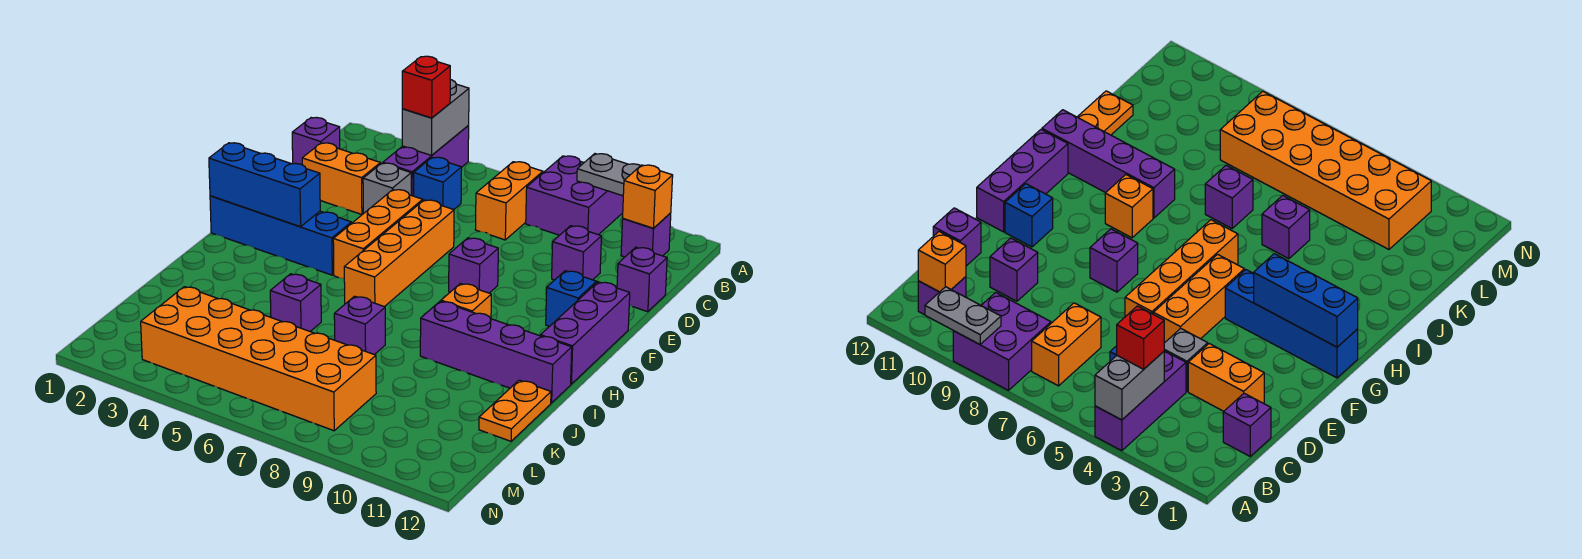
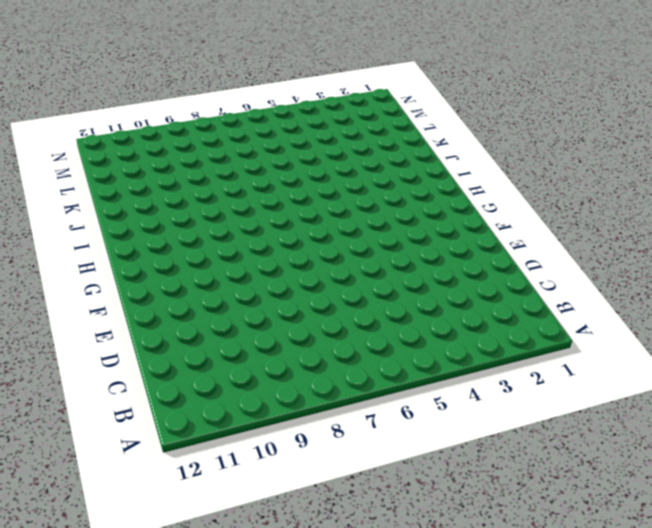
none -> purple brick A4:C4 level 1
none -> purple brick A8:B9 level 1
none -> orange brick B7:C7 level 1

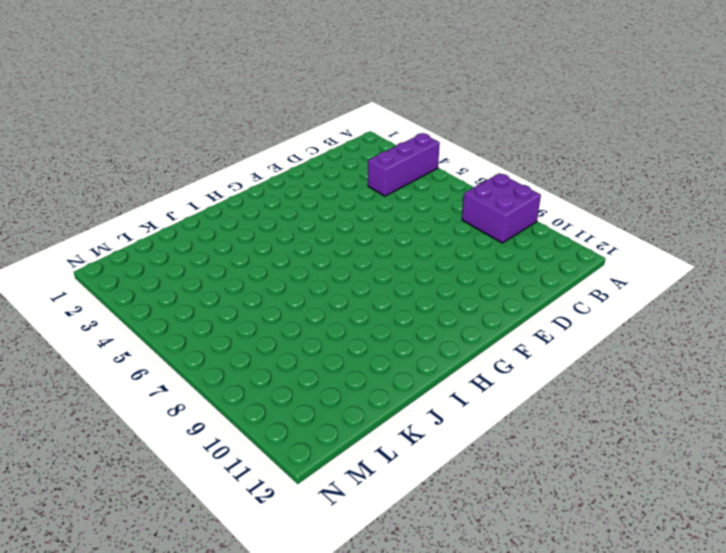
none -> orange brick B7:C7 level 1
none -> purple brick B11 level 1
none -> purple brick C1 level 1

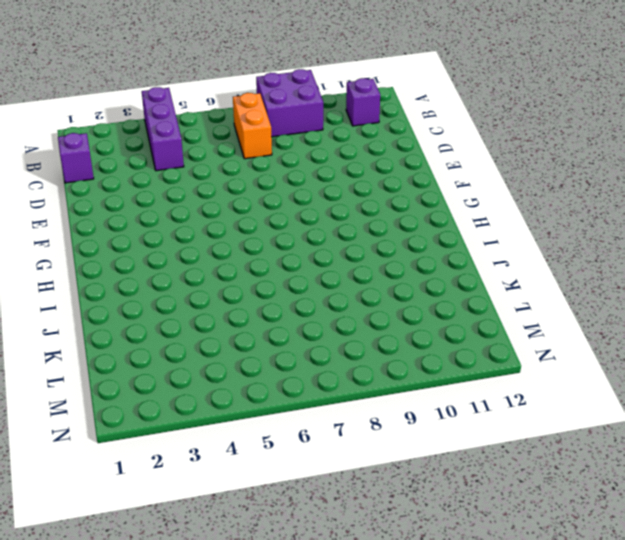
none -> blue brick C5 level 1
none -> orange brick D2:D3 level 1
none -> grey brick D4 level 1

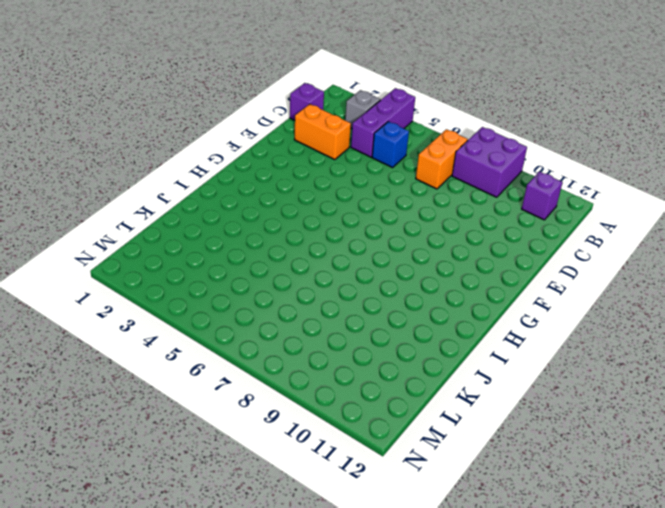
grey brick B3 level 1 -> grey brick D4 level 1
none -> purple brick D10 level 1
none -> purple brick D12 level 1
none -> orange brick E5:G5 level 1

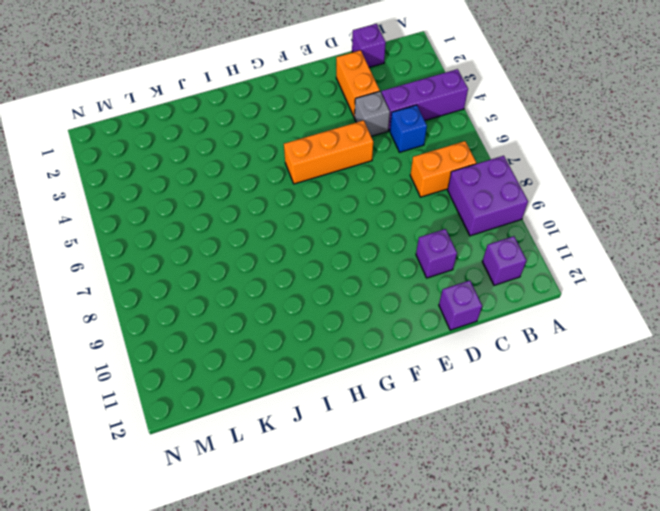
none -> orange brick E6:H6 level 1
none -> purple brick F8 level 1
none -> blue brick F11 level 1

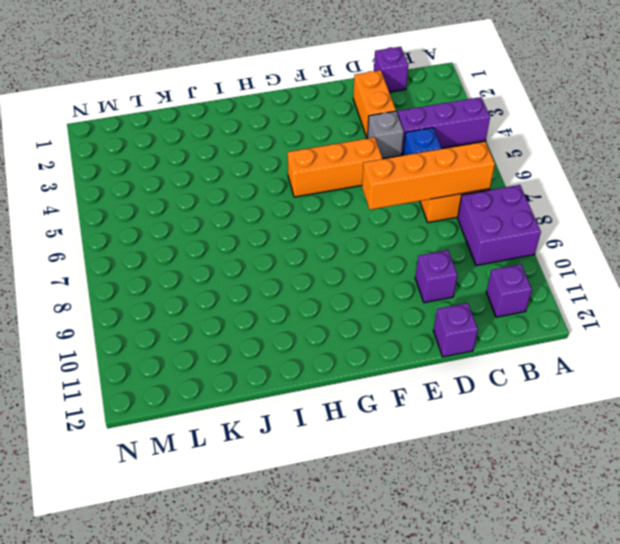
orange brick B7:E7 level 2 -> orange brick E6:H6 level 1
none -> purple brick F8 level 1
none -> blue brick F11 level 1
none -> purple brick F12:H12 level 1

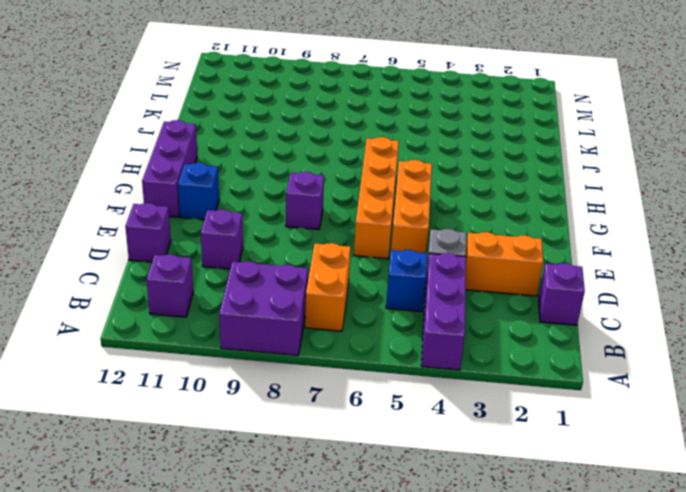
none -> blue brick G1:G4 level 1
none -> orange brick H9 level 1
none -> purple brick I9:I12 level 1

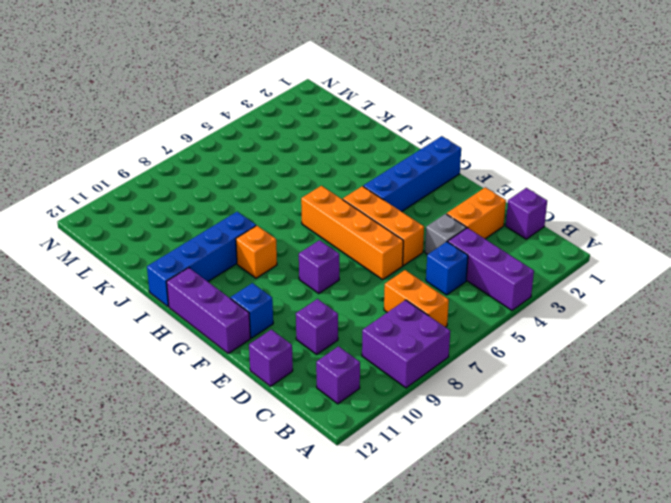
blue brick I9:I12 level 1 -> purple brick I9:I12 level 1
none -> purple brick J5 level 1
none -> purple brick J7 level 1
none -> orange plate J12:K12 level 1

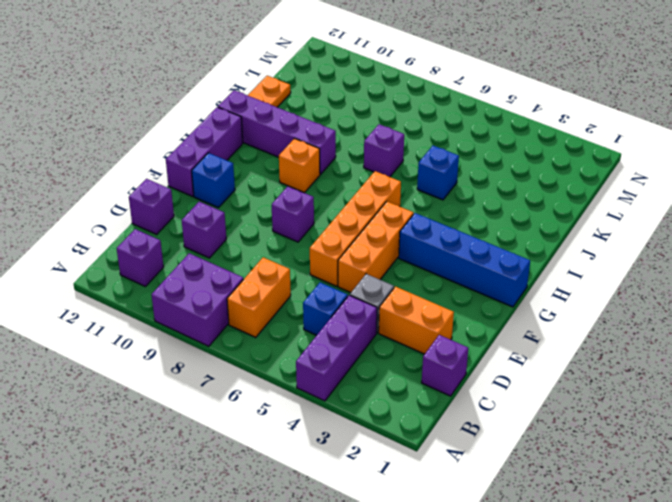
blue brick J5 level 1 -> purple brick J5 level 1
none -> orange brick L3:M8 level 1
none -> grey brick A4:B4 level 2
none -> grey plate A9:A10 level 2

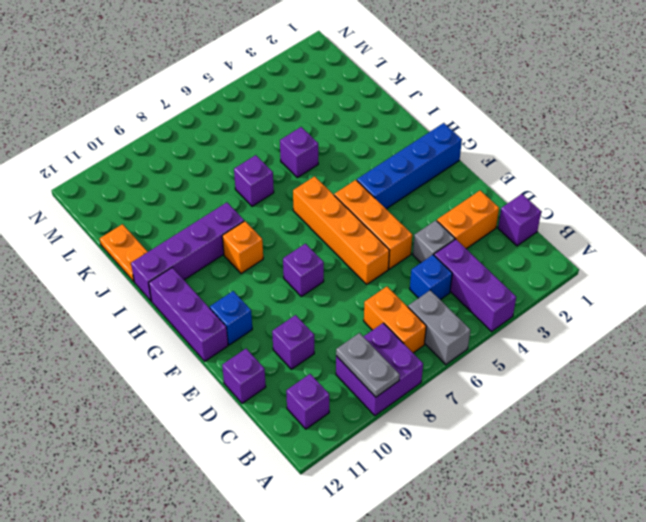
grey brick A6:B6 level 1 -> grey brick A4:B4 level 2
grey plate A9:B9 level 2 -> grey plate A9:A10 level 2
none -> orange brick L3:M8 level 1
none -> orange brick B11 level 2
none -> blue brick G1:G3 level 2

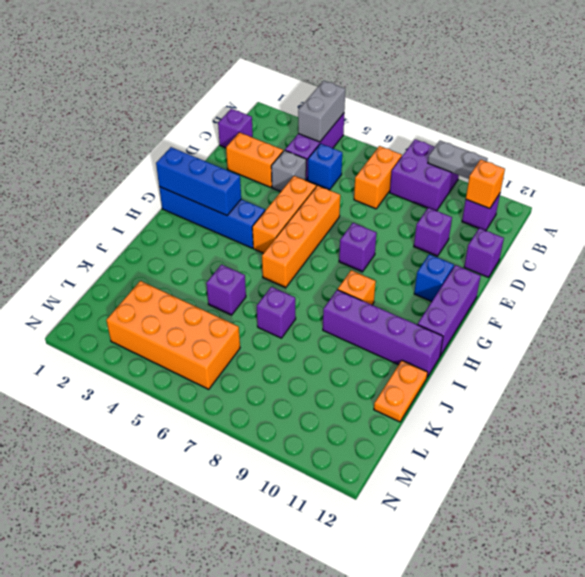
orange brick L3:M6 level 1 -> orange brick L3:M8 level 1
none -> red brick B4 level 3

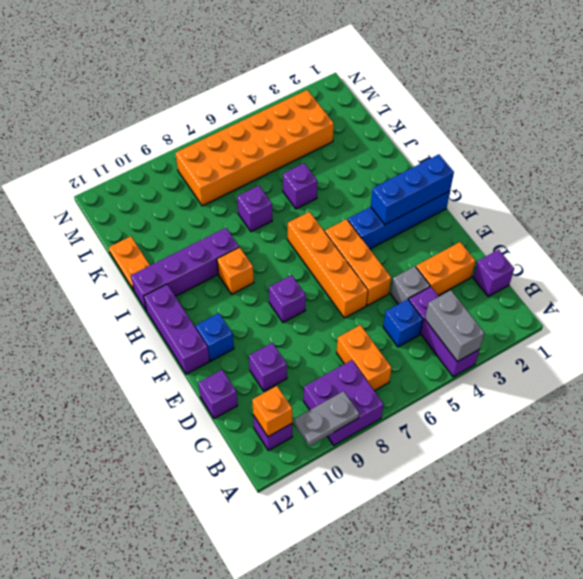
none -> red brick B4 level 3

